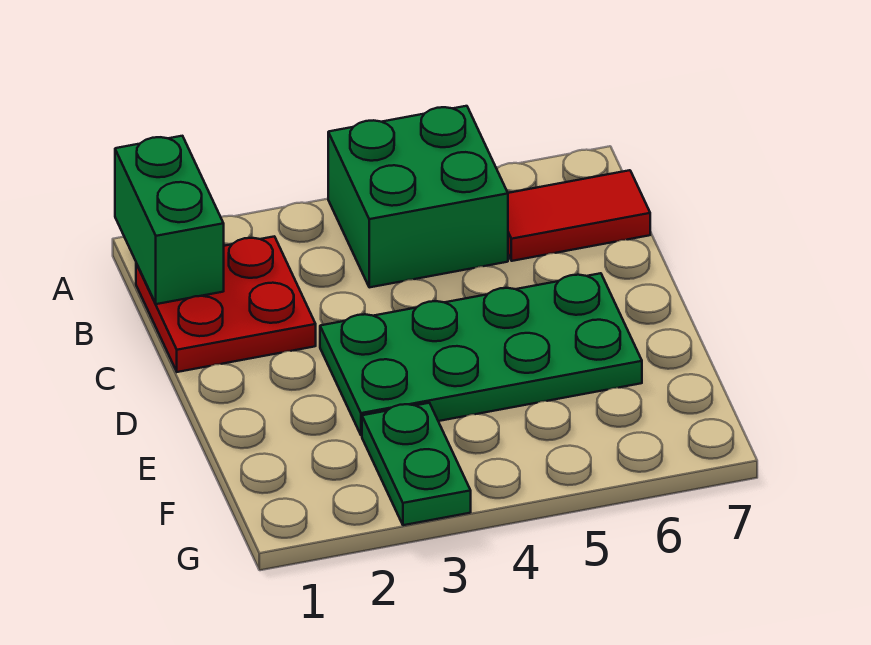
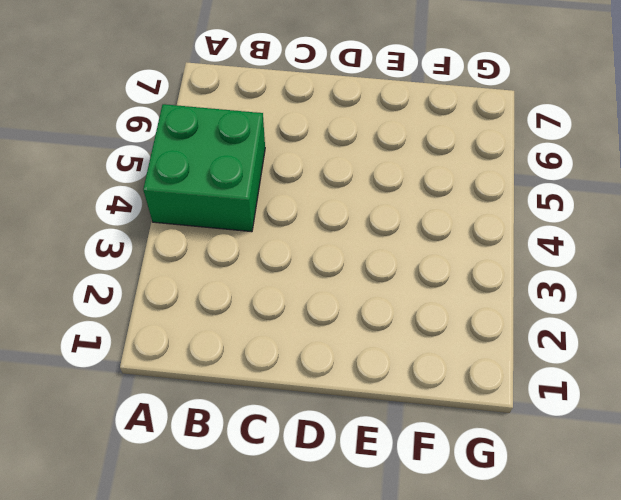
none -> red plate B1:C2 level 1
none -> red tile B6:B7 level 1

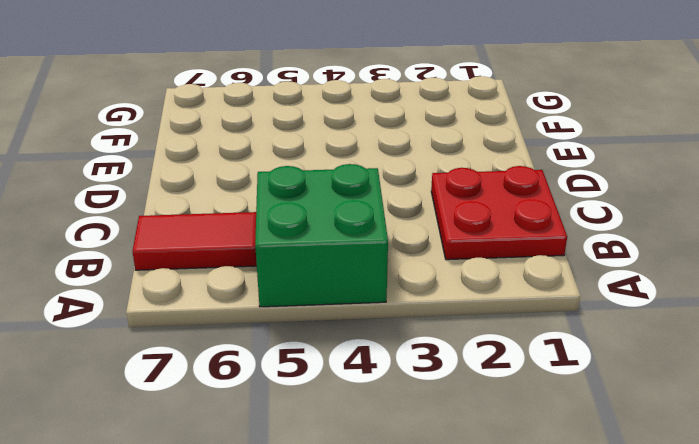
none -> green plate D3:E6 level 1
none -> green plate F3:G3 level 1

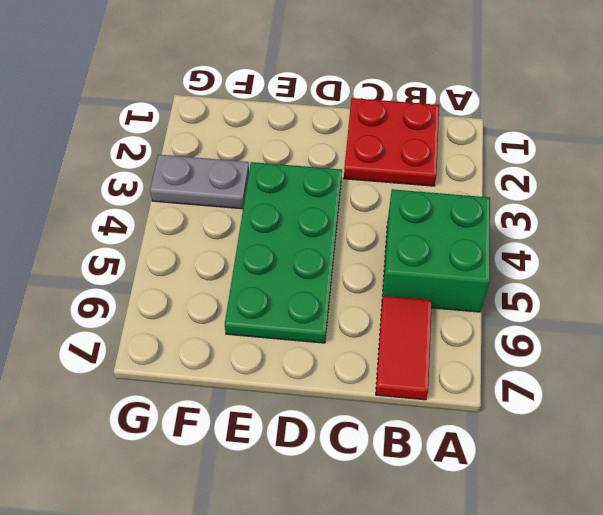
grey plate F3:G3 level 1 -> green plate F3:G3 level 1
none -> green brick A1:B1 level 2

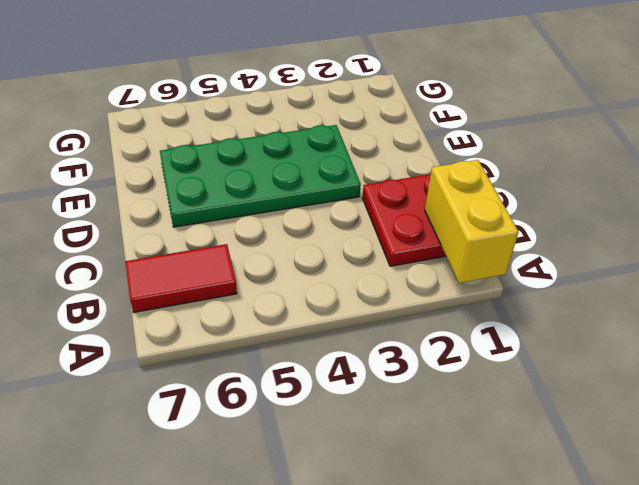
yellow brick A1:B1 level 2 -> green brick A1:B1 level 2
none -> green brick A4:B5 level 1
none -> green plate F3:G3 level 1

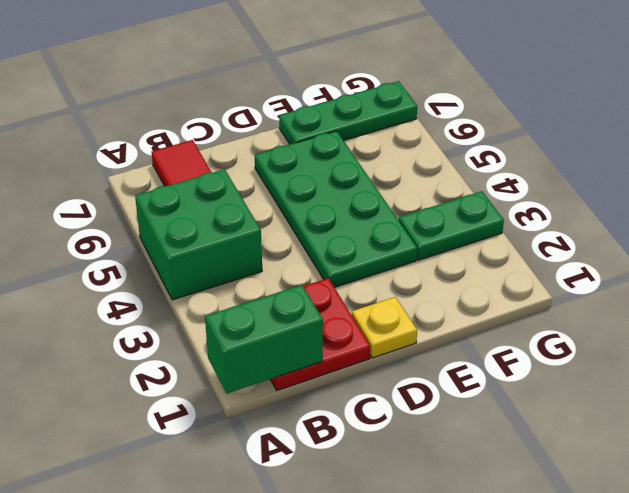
yellow plate D1 level 1 -> none
green plate E7:G7 level 1 -> none

